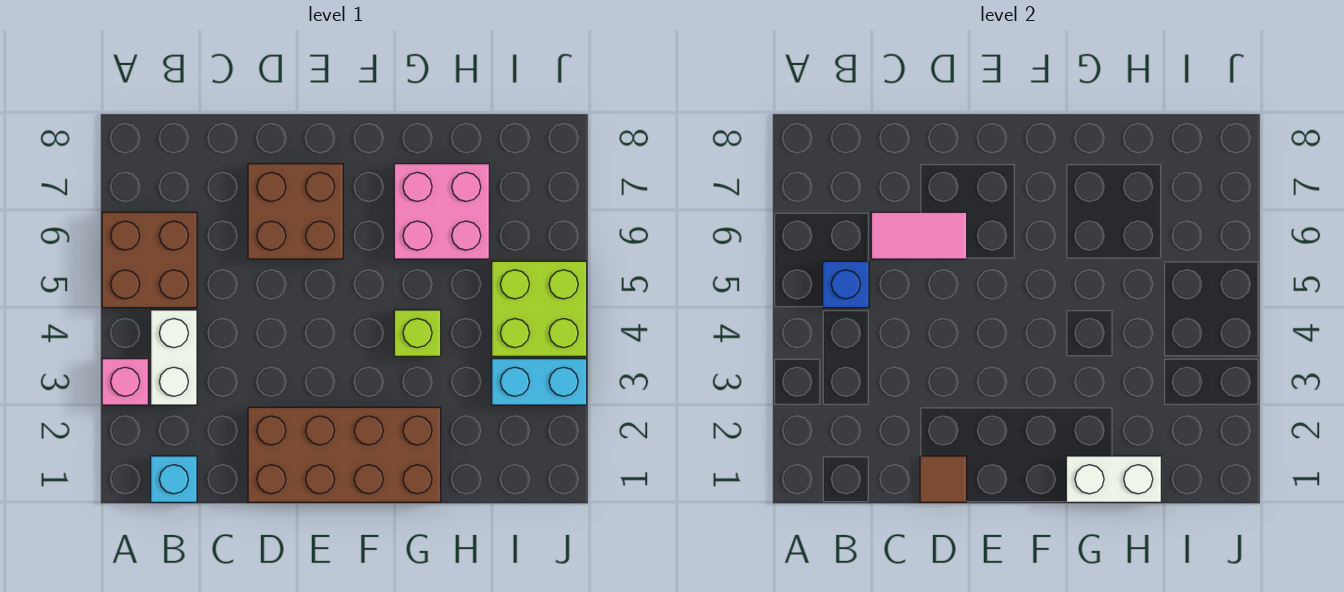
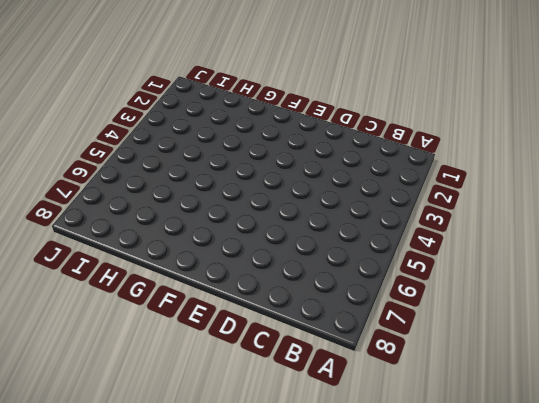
none -> pink brick A3 level 1
none -> brown brick A5:B6 level 1
none -> cyan brick B1 level 1

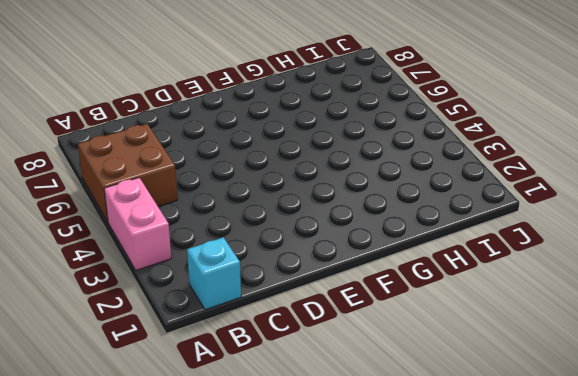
pink brick A3:A4 level 1 -> pink brick A3 level 1
none -> white brick B3:B4 level 1
none -> brown brick D1:G2 level 1
none -> brown brick D6:E7 level 1

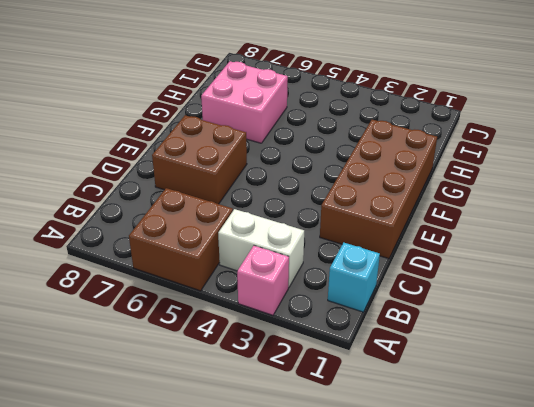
none -> lime brick G4 level 1
none -> cyan brick I3:J3 level 1
none -> lime brick I4:J5 level 1

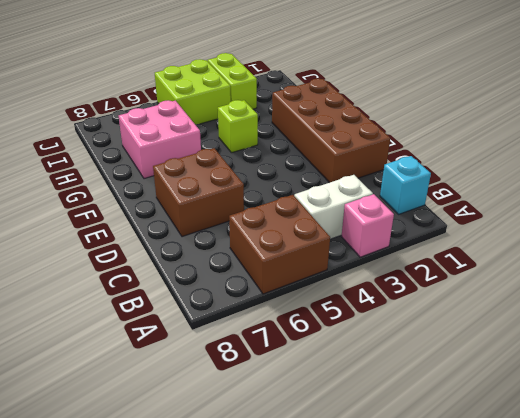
lime brick I3:J3 level 1 -> cyan brick I3:J3 level 1
none -> blue brick B5 level 2
none -> pink tile C6:D6 level 2
none -> brown tile D1 level 2

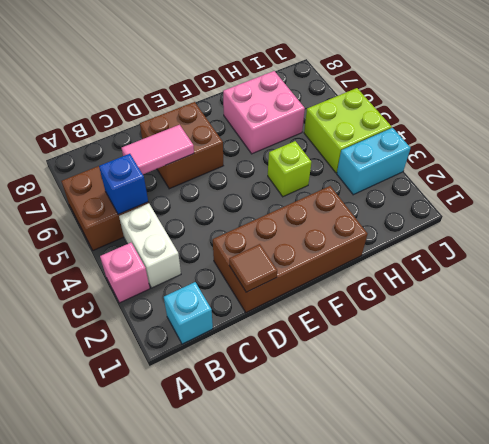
none -> white brick G1:H1 level 2

